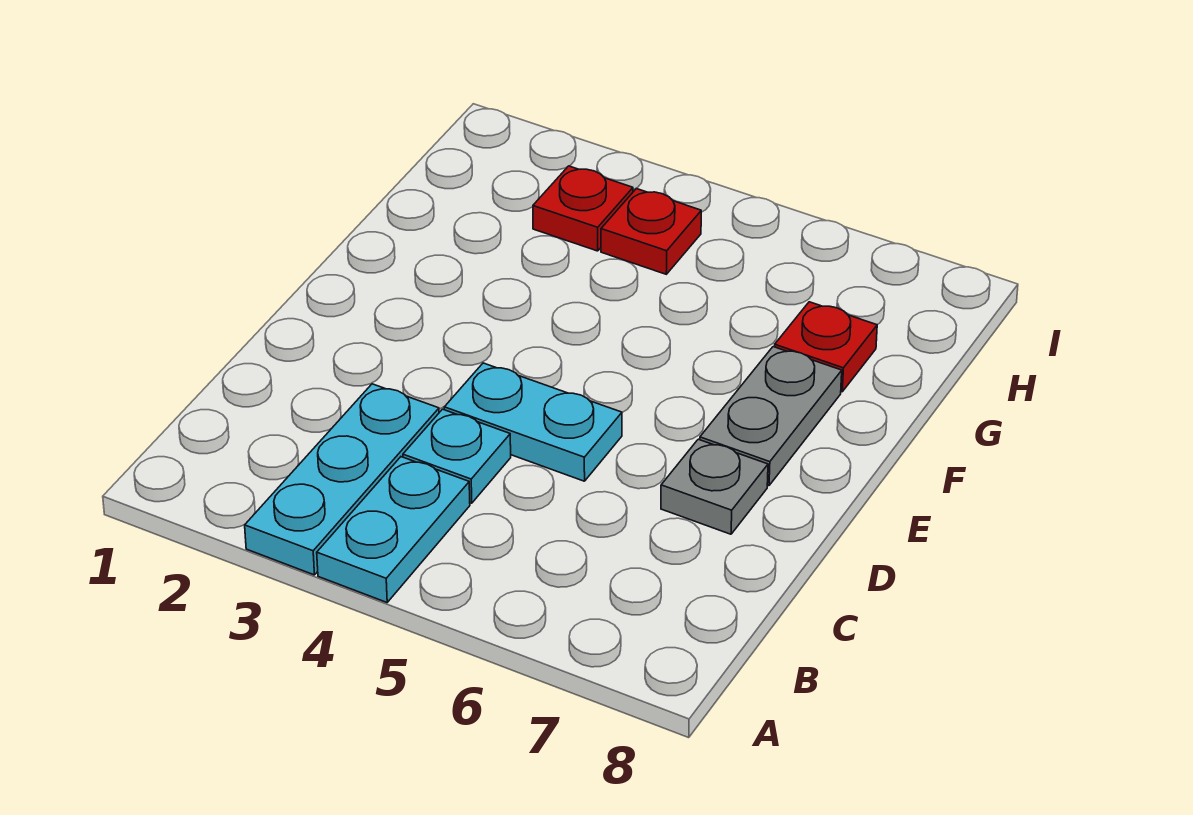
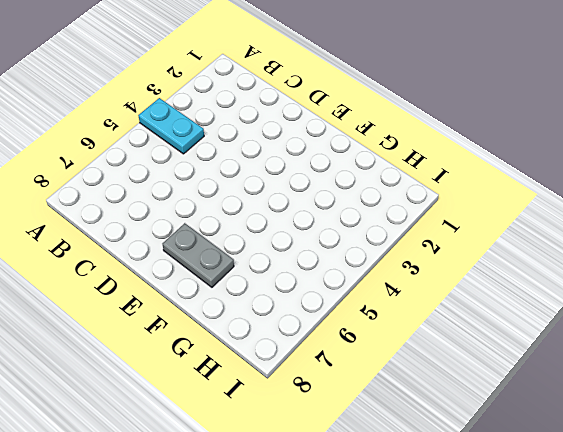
none -> cyan plate A3:C3 level 1
none -> cyan plate C4 level 1

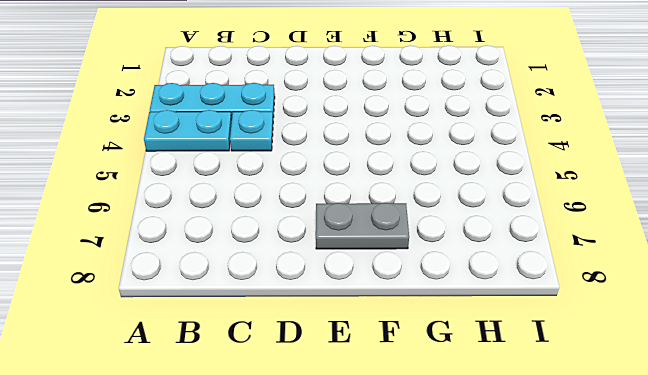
none -> cyan plate D4:D5 level 1
none -> grey plate D7 level 1

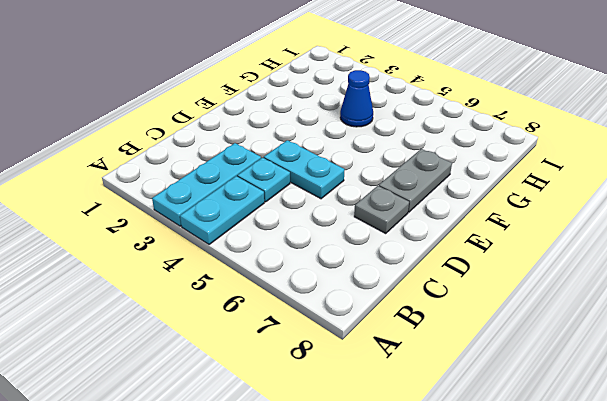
blue cone G4 level 1 -> none
none -> red plate G7 level 1
none -> red plate H3 level 1

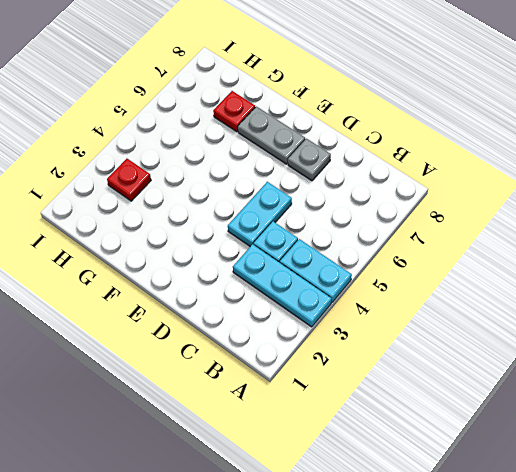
none -> red plate H4 level 1

